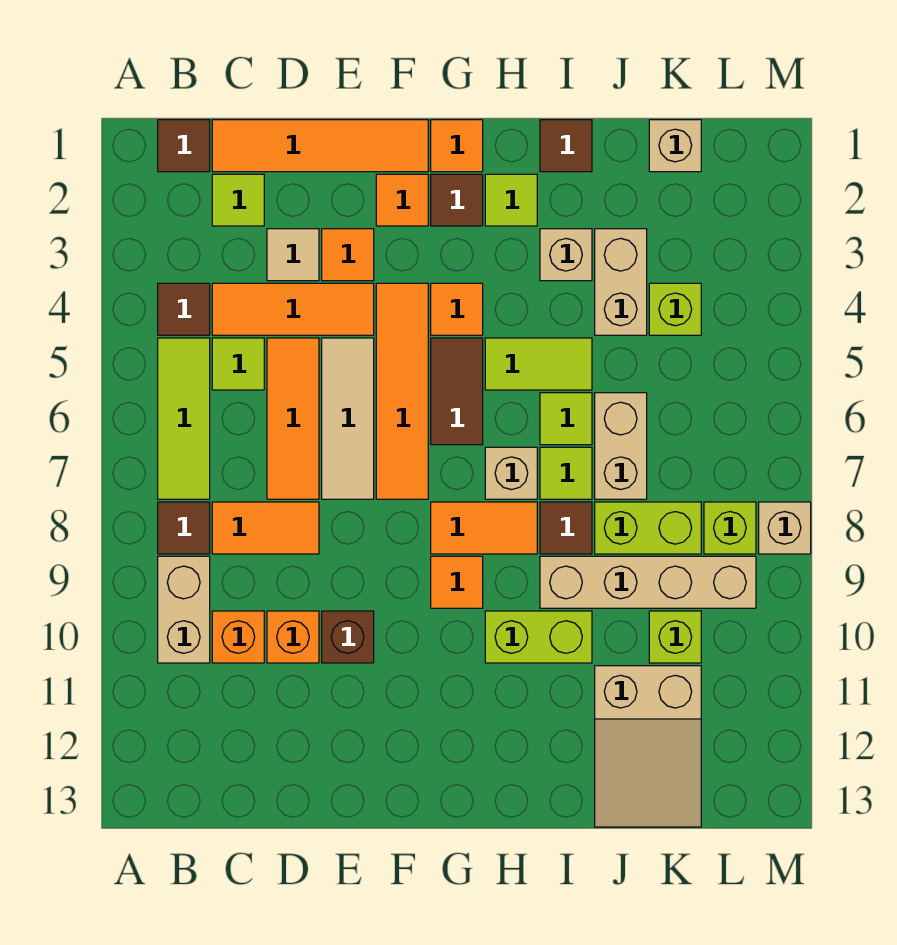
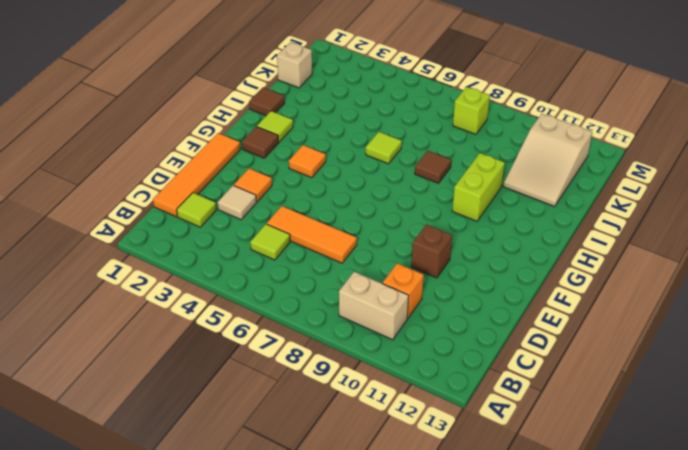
tan slope J11:L12 level 1 top L -> tan slope J11:K13 level 1 top 11
none -> brown tile B1 level 1
none -> brown tile B4 level 1
none -> lime tile B5:B7 level 1
none -> brown tile B8 level 1

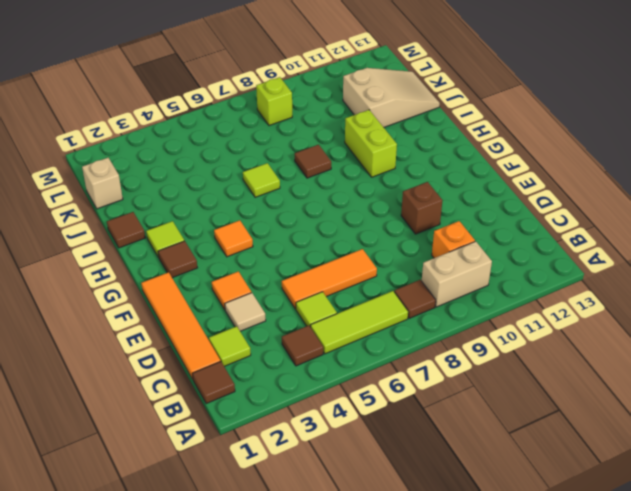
none -> orange tile C4:E4 level 1
none -> orange tile C8:D8 level 1
none -> orange brick D10 level 1
none -> tan tile E5:E7 level 1

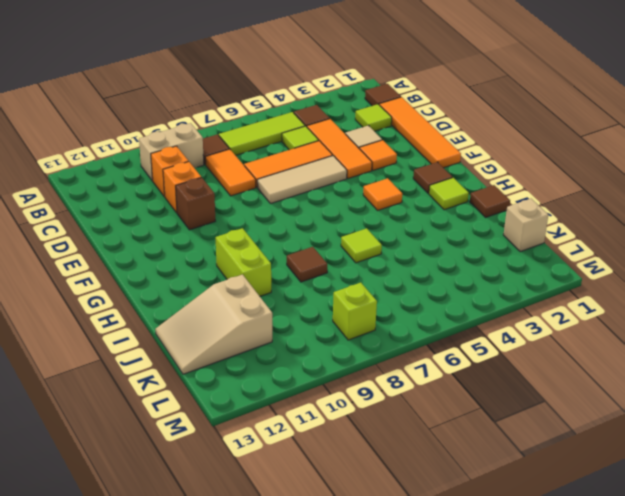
none -> orange tile F2 level 1
none -> orange tile F4:F7 level 1
none -> orange tile G1 level 1
none -> brown tile G5:G6 level 1

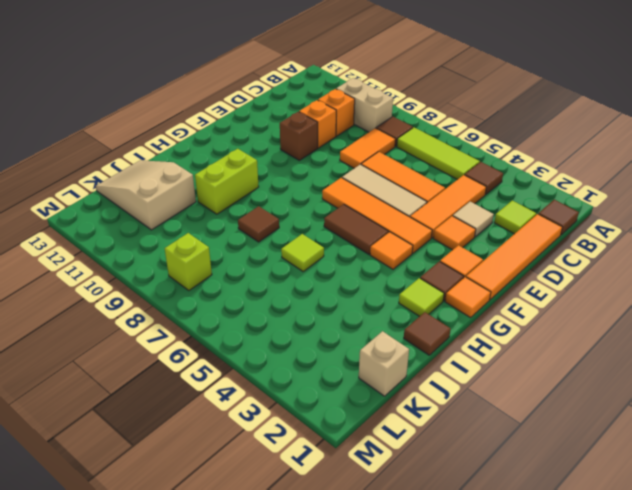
none -> lime tile C5 level 1
none -> orange tile G8:H8 level 1
none -> orange tile G9 level 1
none -> lime tile H5:I5 level 1

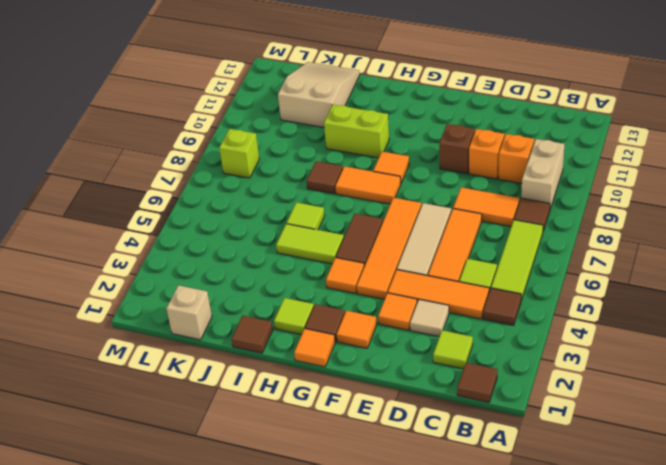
none -> orange tile C1:F1 level 1
none -> tan brick H7 level 1
none -> tan brick I3 level 1
none -> lime tile I7 level 1

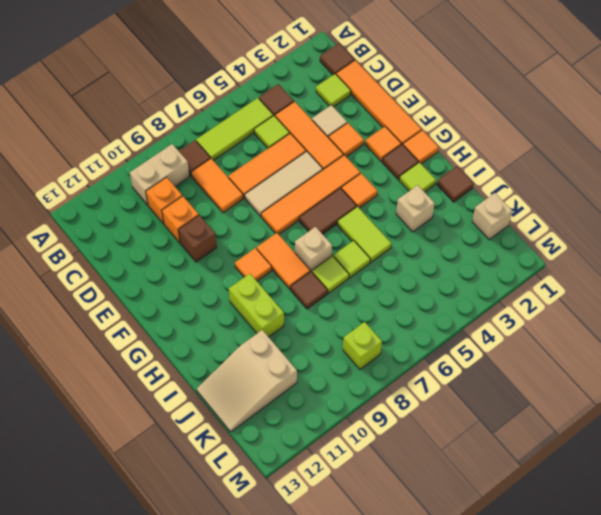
none -> tan brick I9:L9 level 1
none -> tan brick J3:J4 level 1
none -> tan brick J6:J7 level 1
none -> lime brick J8:K8 level 1

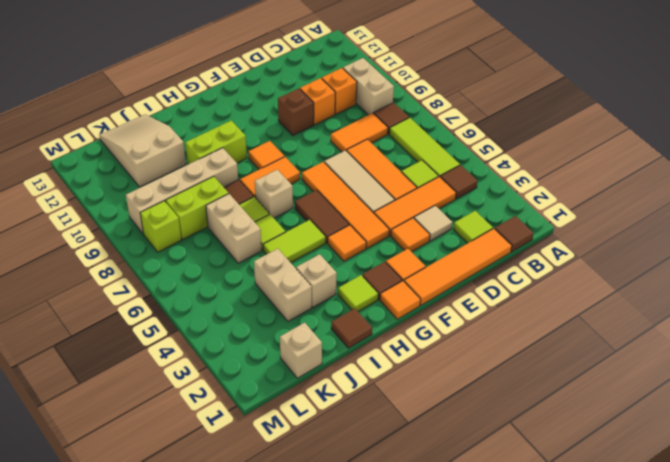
none -> lime brick K4 level 1
none -> lime brick K10 level 1
none -> tan brick M8 level 1

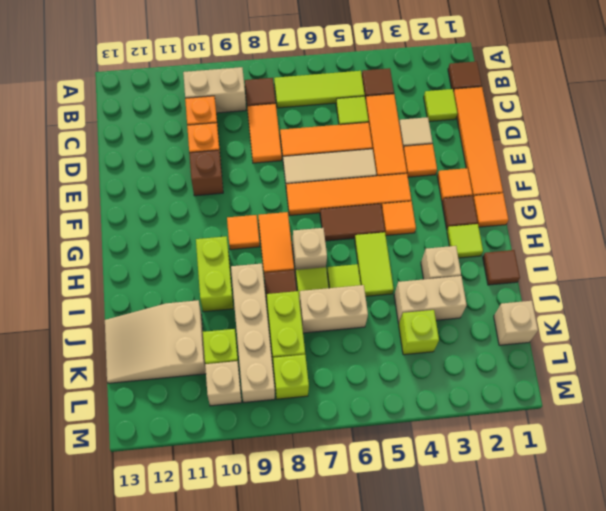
tan brick L10 level 1 -> tan brick M8 level 1

